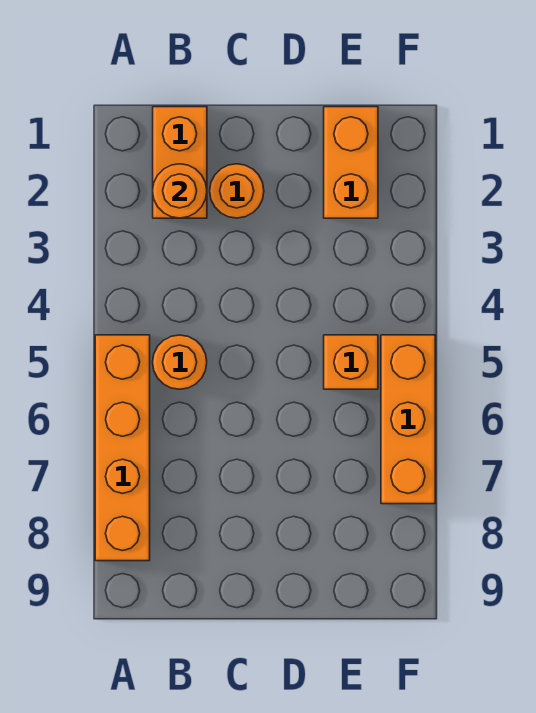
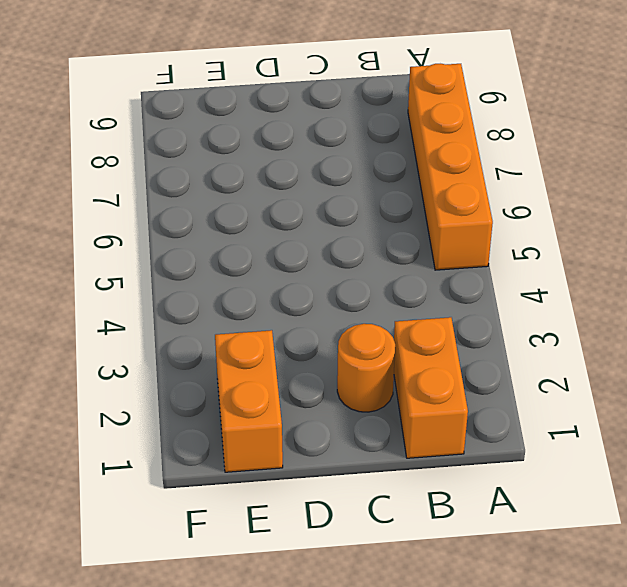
none -> orange round brick B5 level 1
none -> orange brick E5 level 1

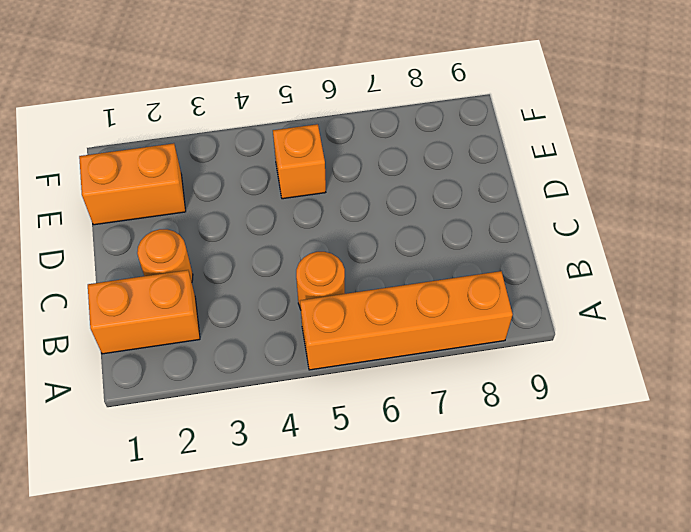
none -> orange brick F5:F7 level 1
none -> orange round brick B2 level 2

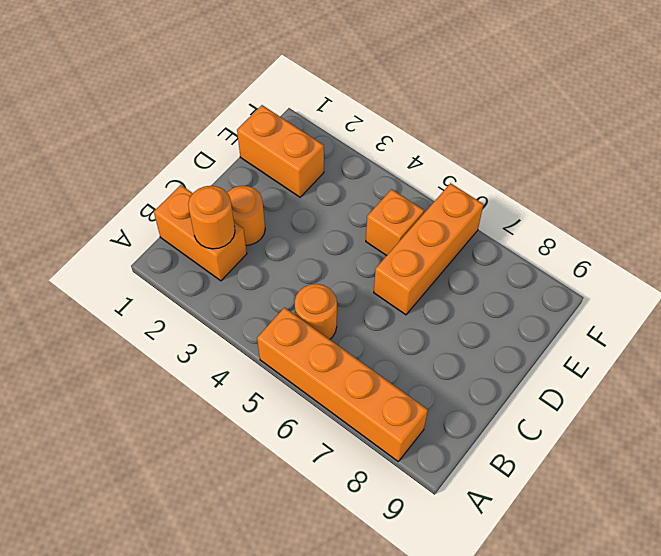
orange brick D6:F6 level 1 -> orange brick F5:F7 level 1

